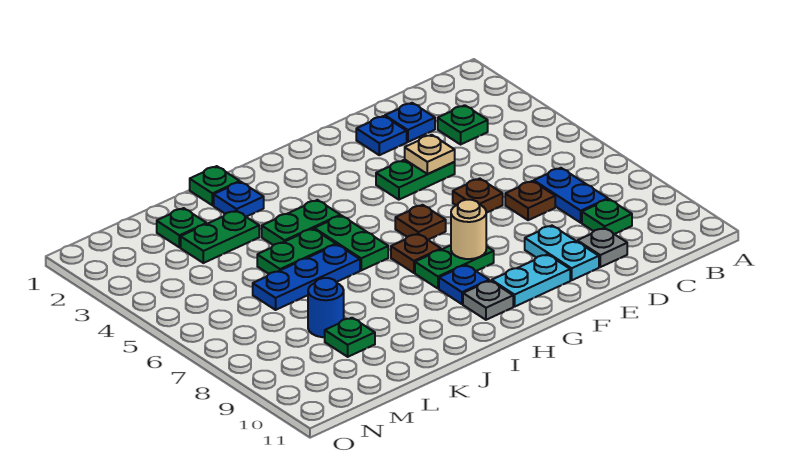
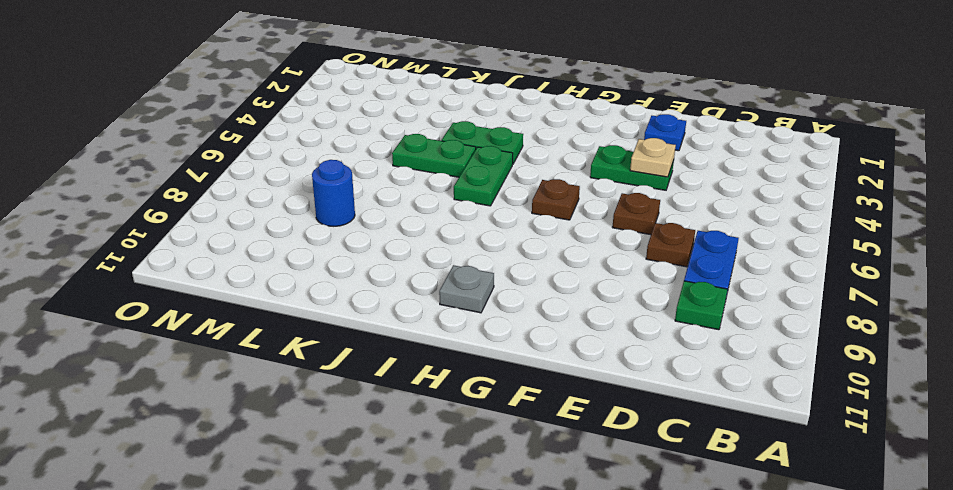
none -> green plate C3 level 1
none -> blue plate D2 level 1
none -> grey plate D10 level 1

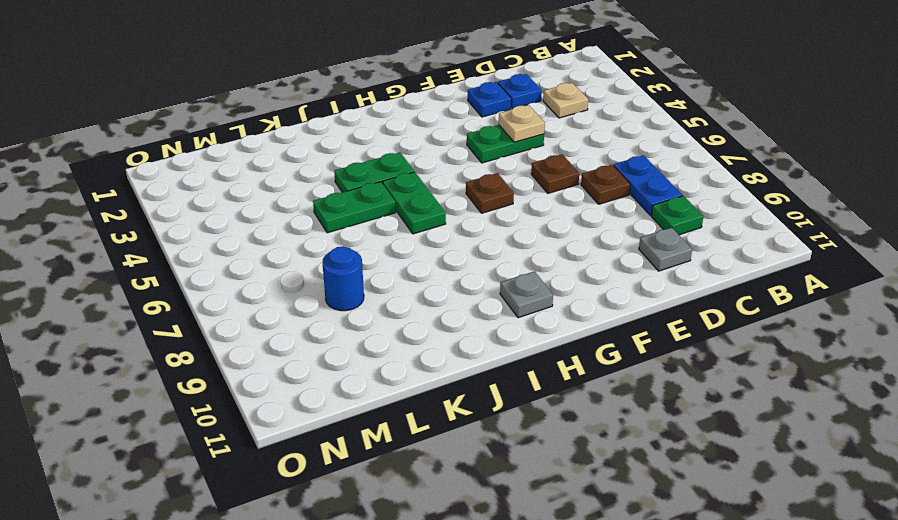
tan plate C3 level 1 -> green plate C3 level 1
none -> cyan plate E9:E10 level 1
none -> cyan plate F10:G10 level 1
none -> green plate G8:H8 level 1

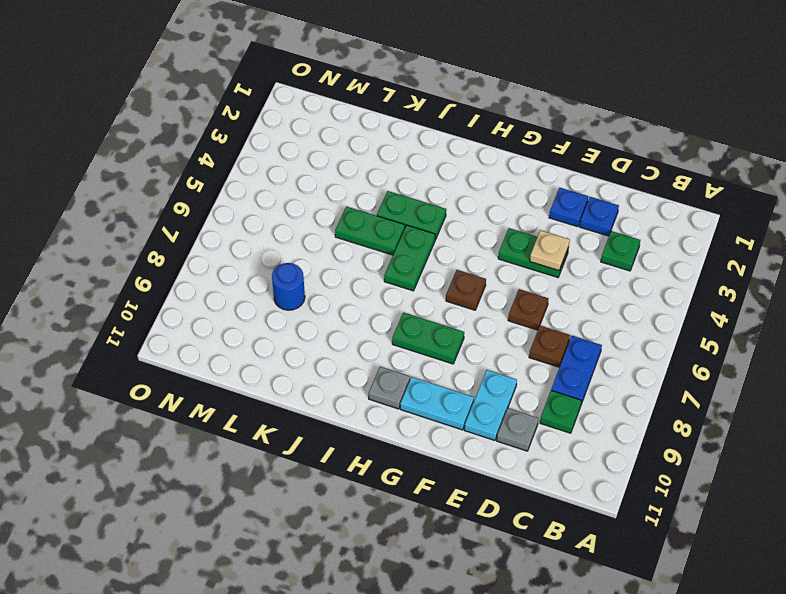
none -> brown plate H7 level 1
none -> blue plate H9 level 1
none -> green plate J1 level 1

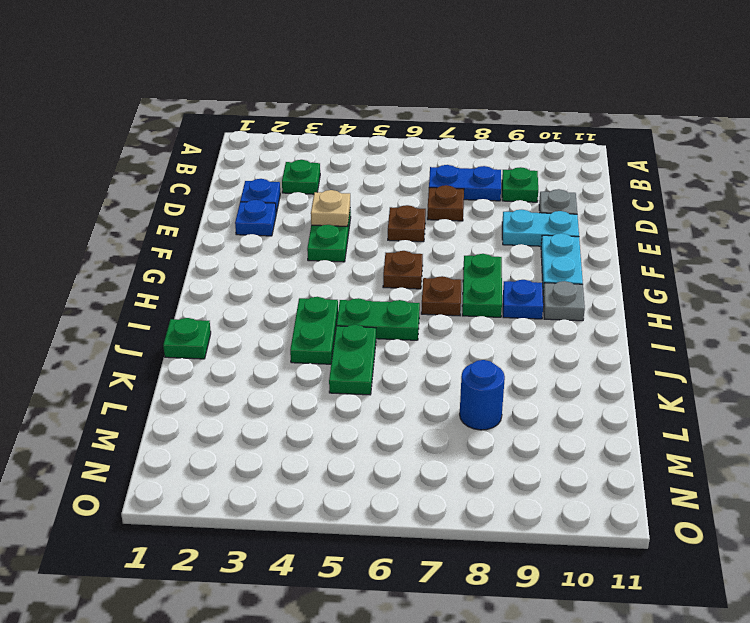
none -> blue plate J2 level 1
none -> blue plate J6:L6 level 1
none -> green plate K3:L3 level 1

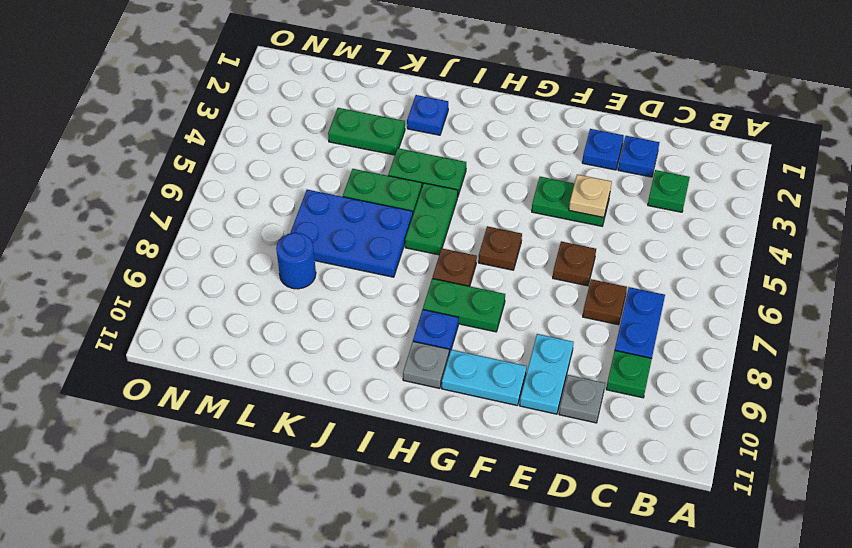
blue plate J6:L7 level 1 -> blue plate J6:L6 level 1
none -> green plate J1 level 1
none -> green plate L2 level 1
none -> green plate L9 level 1

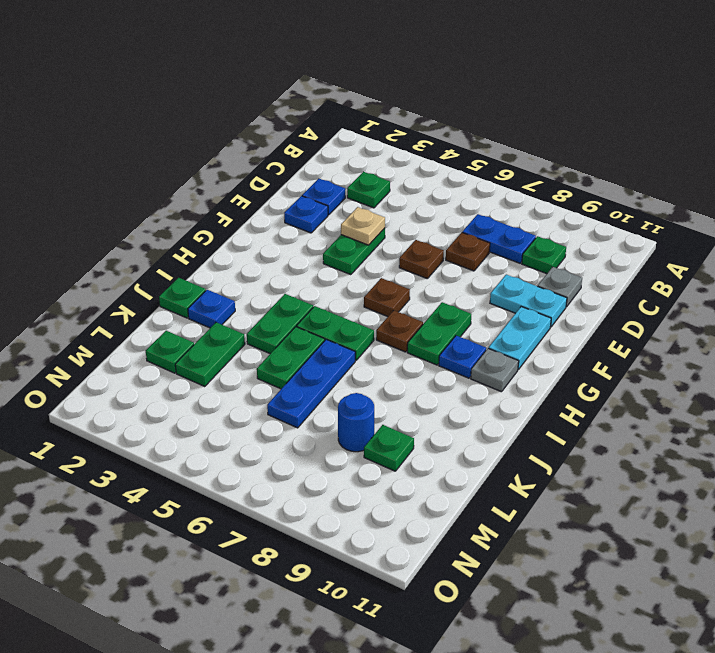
none -> tan round brick G8 level 2

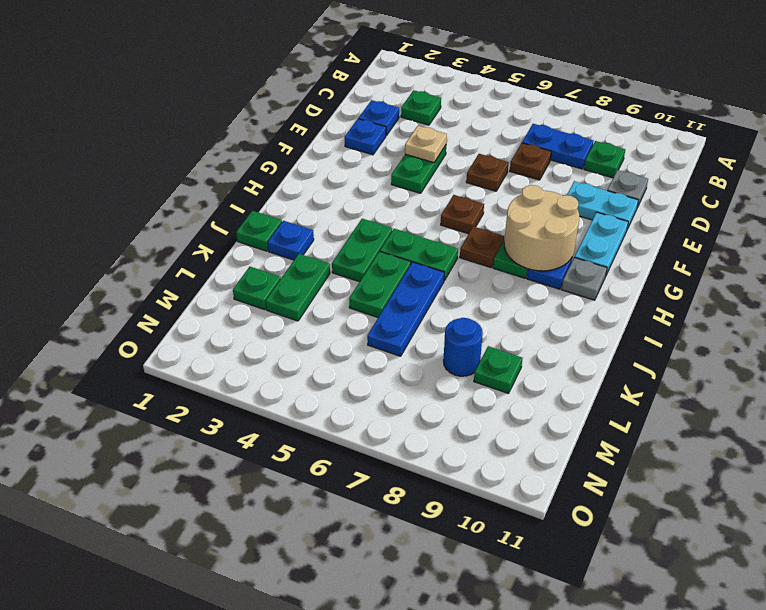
tan round brick G8:H9 level 2 -> tan round brick G8 level 2

